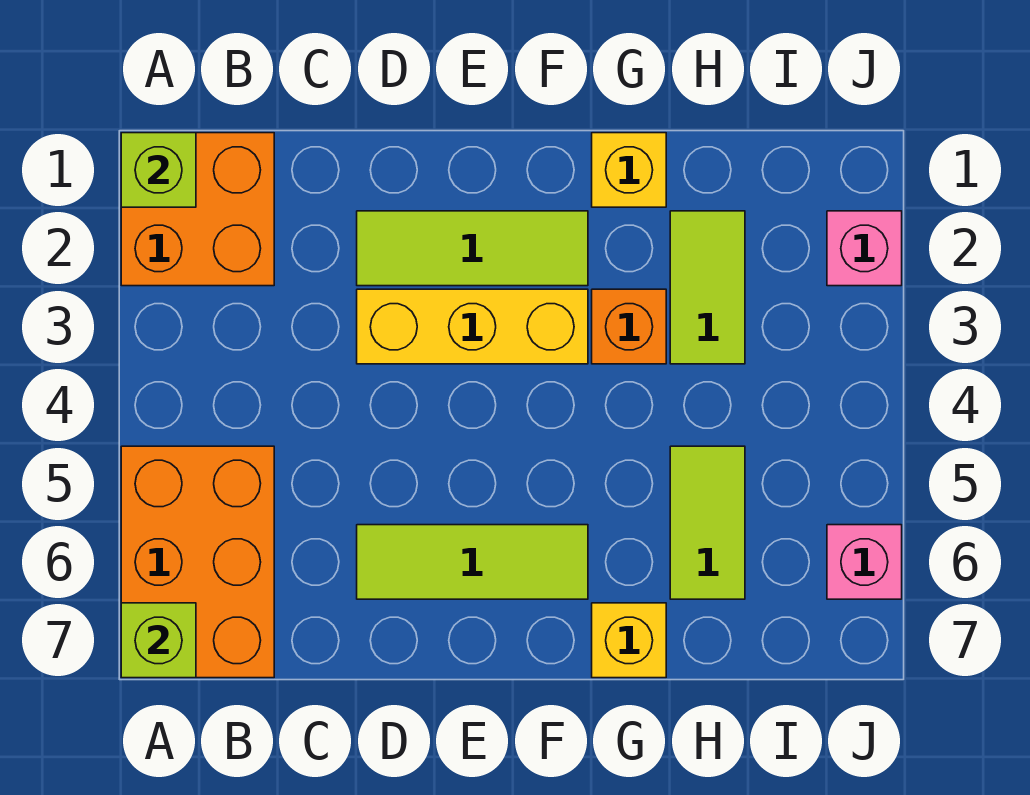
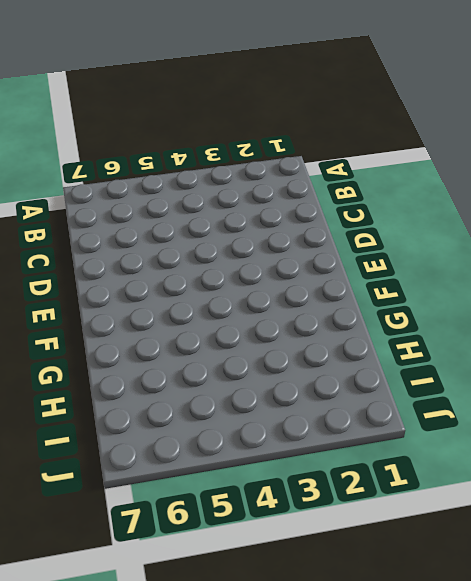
none -> orange brick A1:B2 level 1
none -> orange brick A5:B7 level 1
none -> lime tile D2:F2 level 1

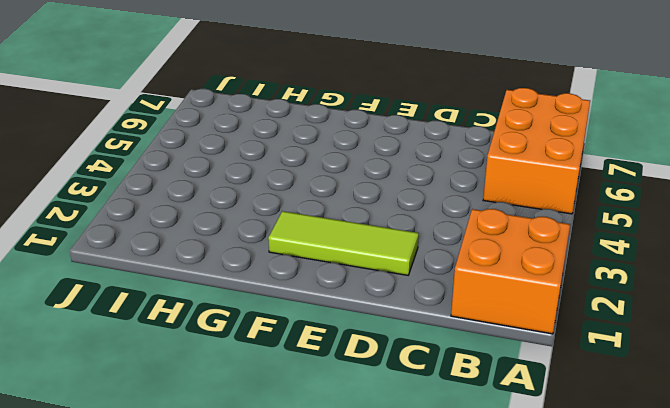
none -> yellow brick D3:F3 level 1
none -> lime tile D6:F6 level 1
none -> yellow brick G1 level 1

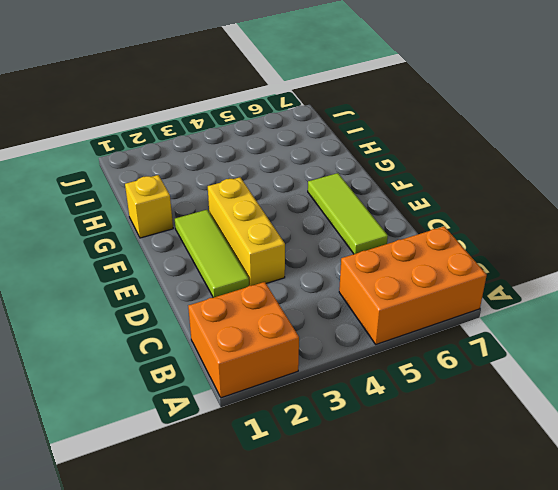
none -> orange brick G3 level 1
none -> yellow brick G7 level 1
none -> lime tile H2:H3 level 1

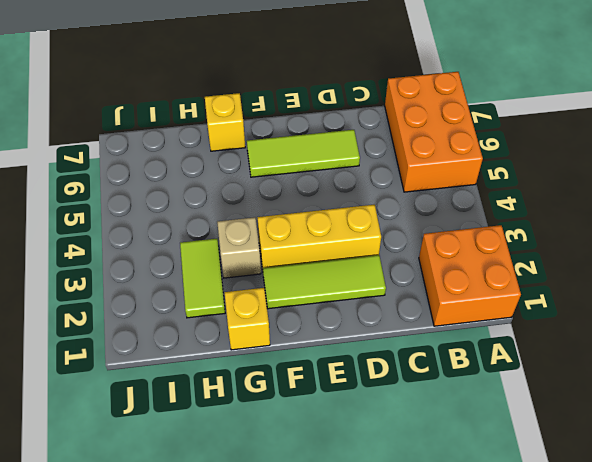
tan brick G3 level 1 -> orange brick G3 level 1
none -> lime tile H5:H6 level 1
none -> pink brick J2 level 1
none -> pink brick J6 level 1

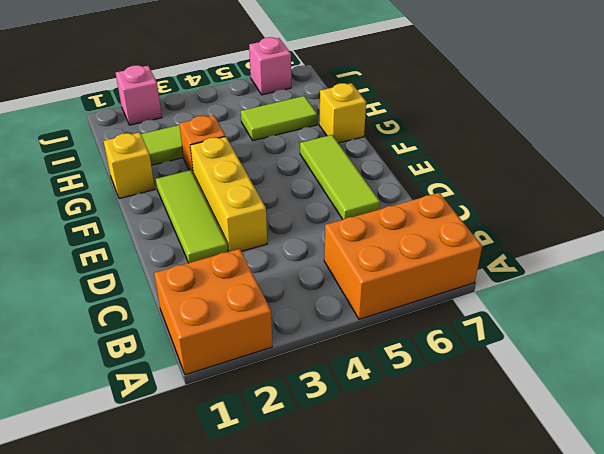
none -> lime brick A1 level 2
none -> lime brick A7 level 2

